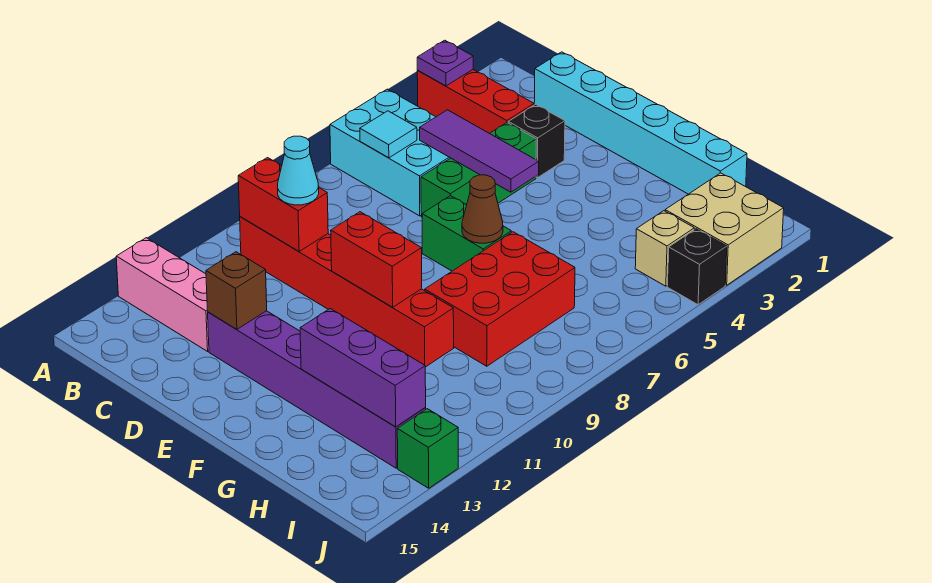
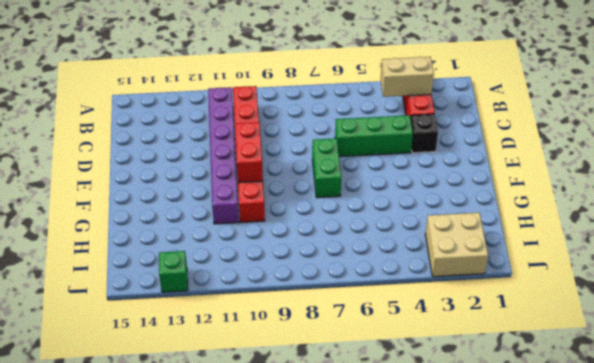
tan brick B3:B4 level 2 -> none
purple brick B11:G11 level 1 -> purple brick D13:I13 level 1
none -> cyan brick A5:C6 level 1
none -> pink brick A13:C13 level 1
none -> cyan brick C1:H1 level 1

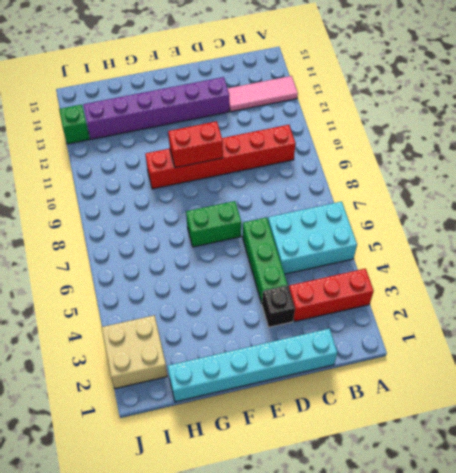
pink tile A13:C13 level 1 -> pink brick A13:C13 level 1
none -> red brick G7:H9 level 1
none -> tan brick I4 level 1
none -> black brick J4 level 1

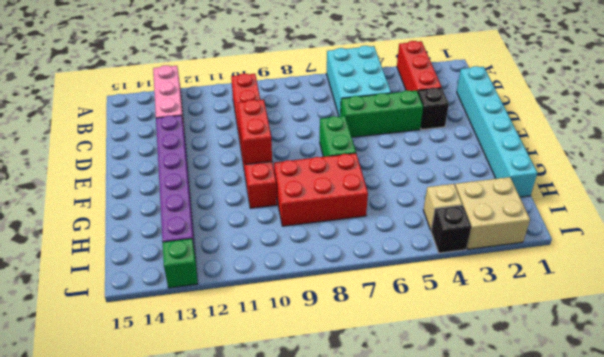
none -> purple plate A3 level 2
none -> cyan tile B6 level 2
none -> red brick B10:C10 level 2

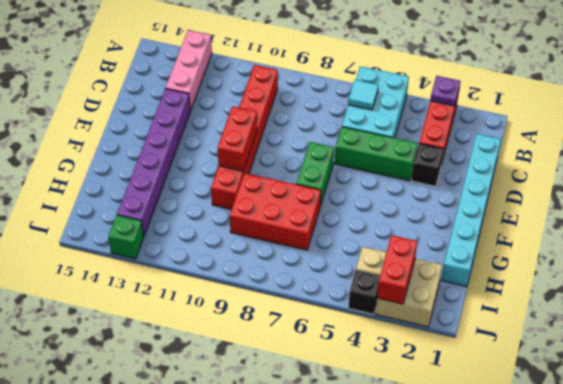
red brick I3:J3 level 2 -> red brick B10:C10 level 2
none -> purple tile C5:E5 level 2
none -> brown brick D13 level 2
none -> brown cone F7 level 2

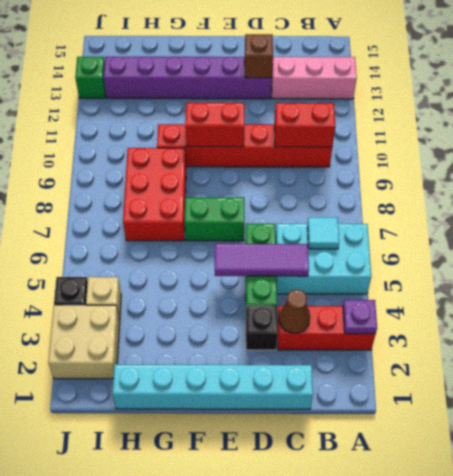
brown cone C3 level 2 -> brown cone F7 level 2
none -> purple brick G13:I13 level 2
none -> cyan cone C10 level 3

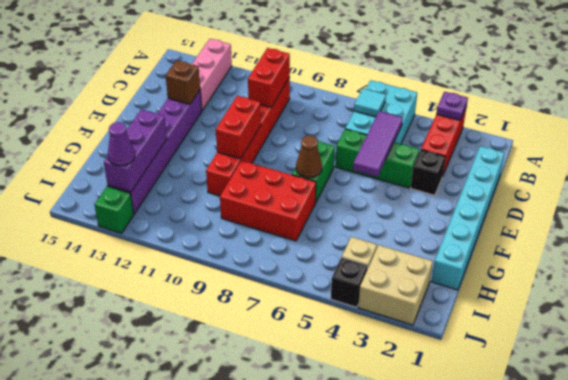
purple cone I13 level 3 -> none
none -> cyan cone C10 level 3

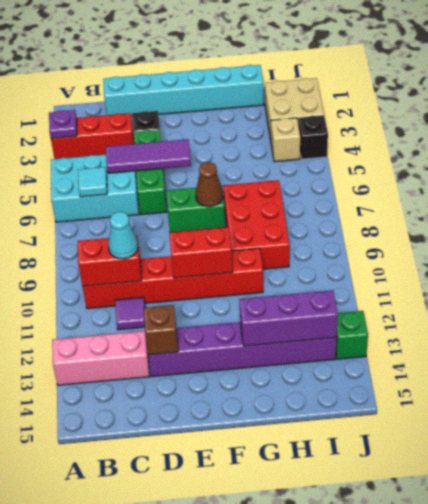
purple tile C11 level 1 -> none

